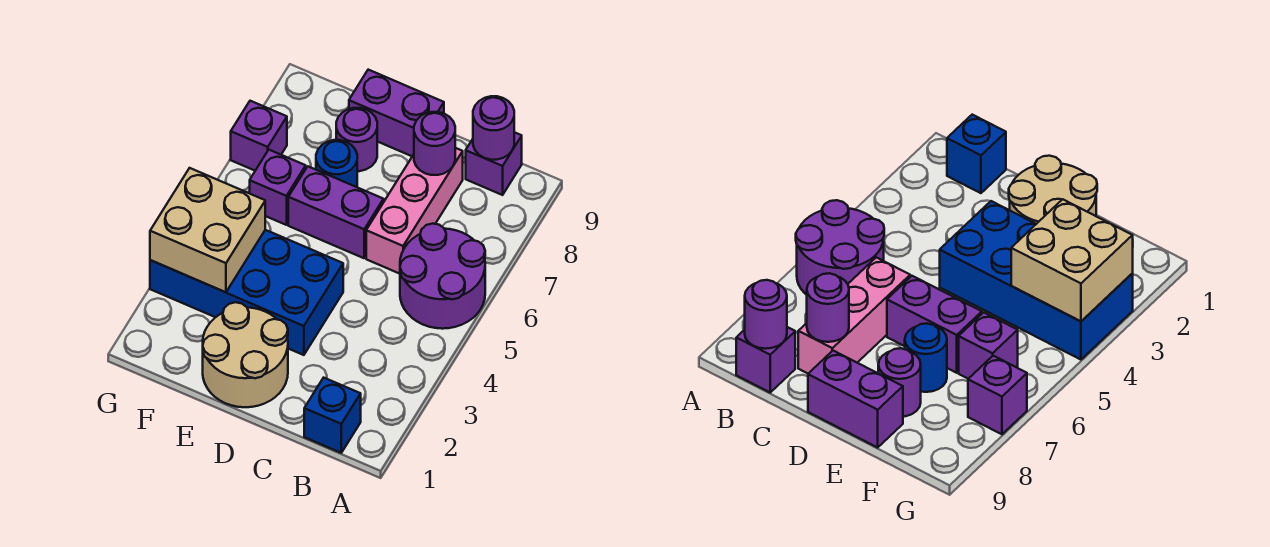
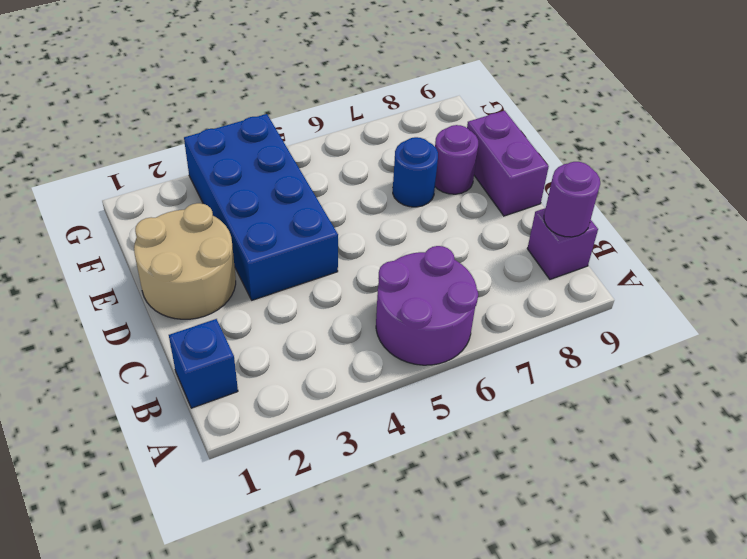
none -> pink brick C6:C8 level 1
none -> purple brick D6:E6 level 1
none -> purple brick F6 level 1

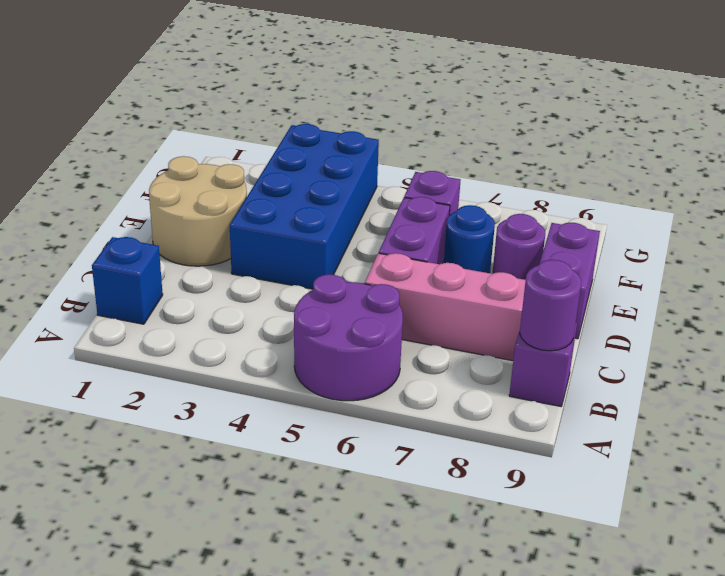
none -> purple brick G7 level 1
none -> purple round brick C8 level 2
none -> tan brick F3:G4 level 2

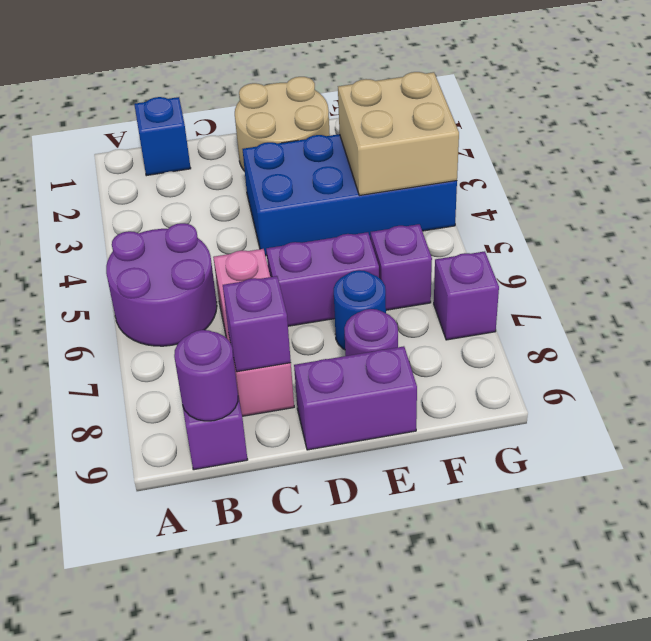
purple brick C8 level 2 -> purple round brick C8 level 2

